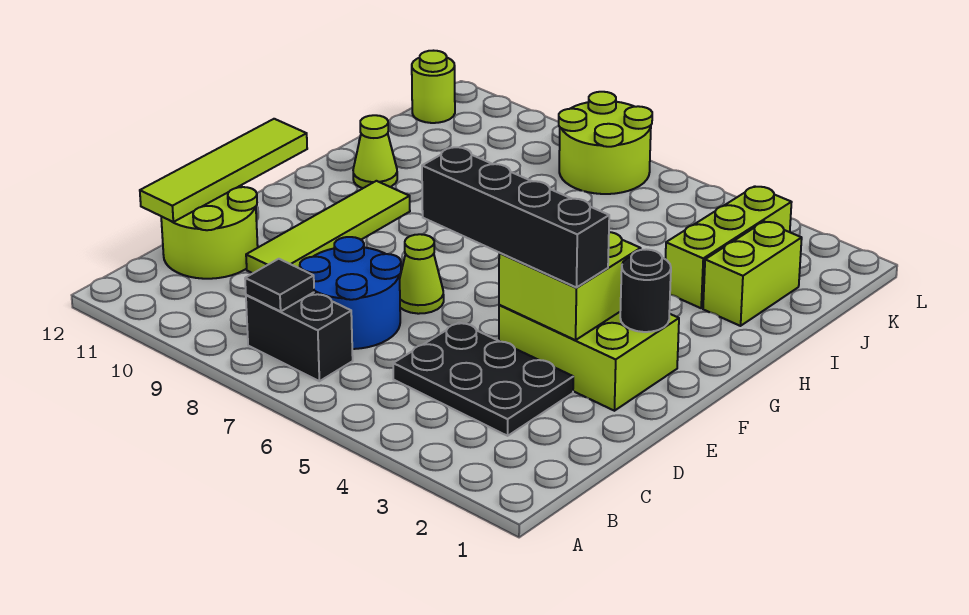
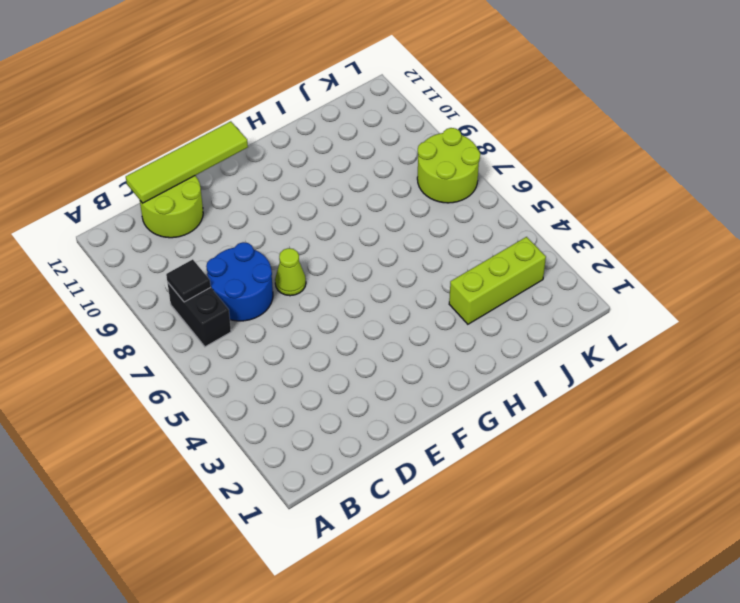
none -> black plate C3:D5 level 1
none -> lime tile D10:G10 level 1
none -> lime brick E2:F4 level 1

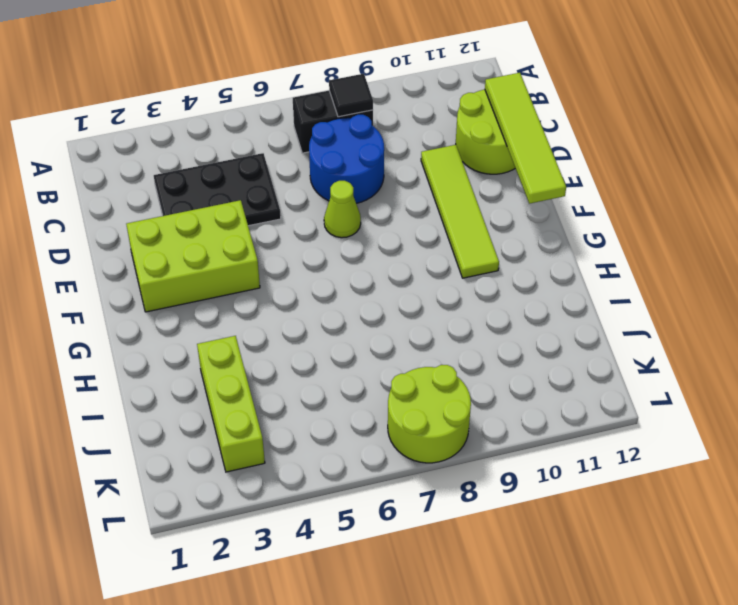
none -> lime cone H11 level 1
none -> lime brick I2:J2 level 1
none -> lime round brick K12 level 1

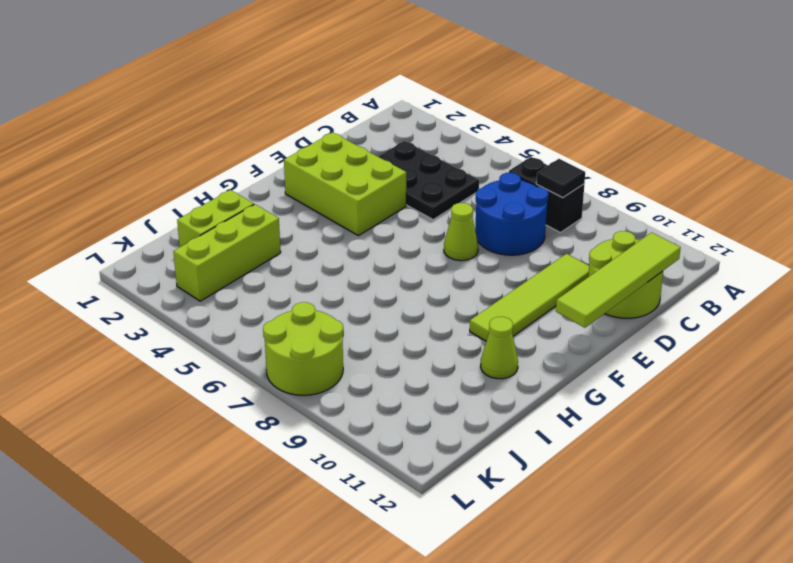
none -> lime round brick K12 level 1
none -> lime brick E3:F4 level 2
none -> black round brick F2 level 2

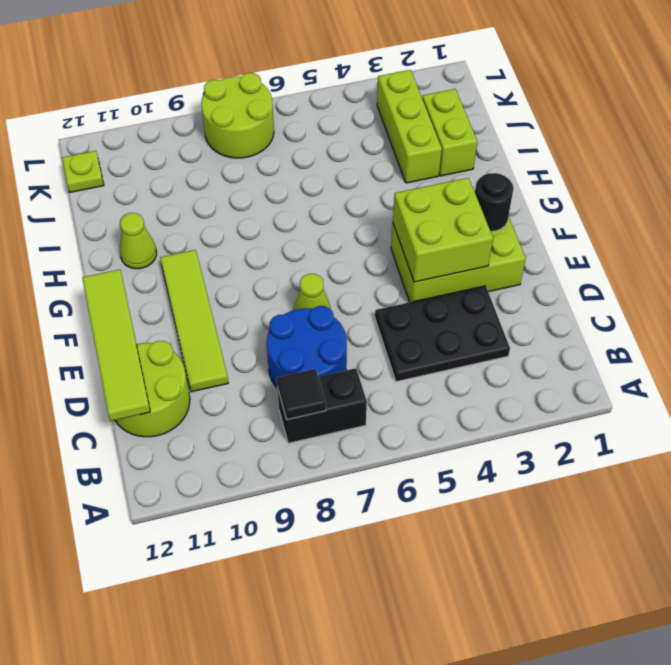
lime plate K12 level 1 -> lime round brick K12 level 1
none -> black brick E3:E6 level 3

